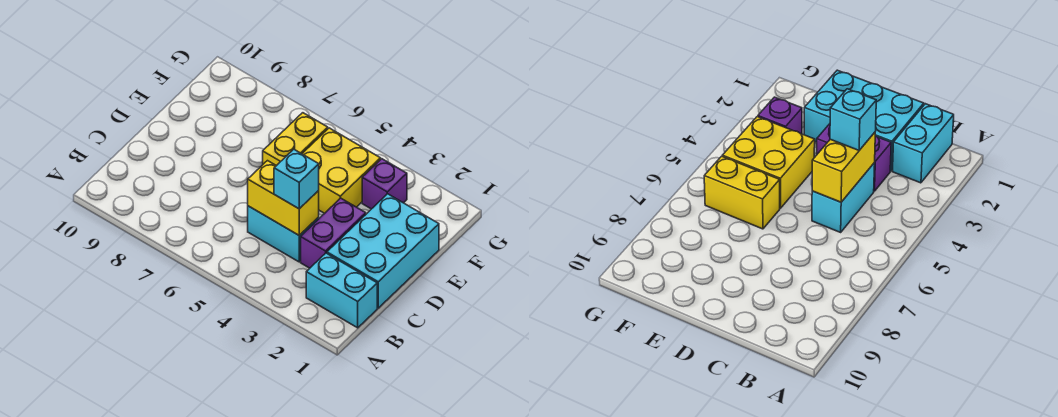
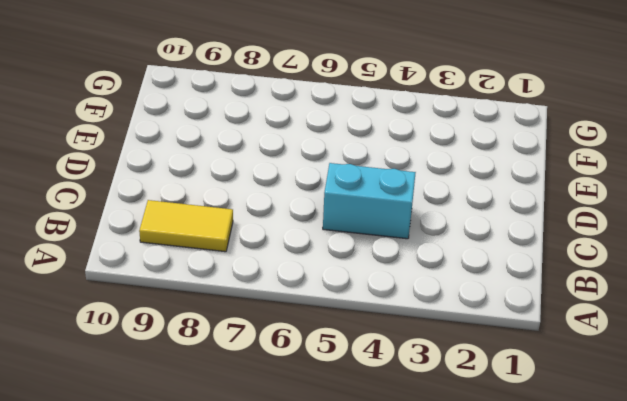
yellow tile B8:B9 level 1 -> none
none -> cyan brick B1:B2 level 1
none -> cyan brick C1:E2 level 1

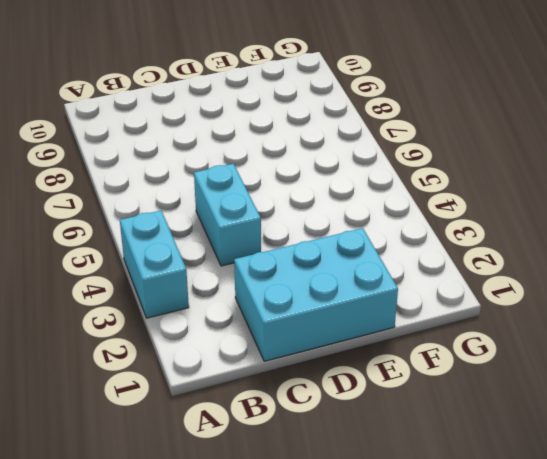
cyan brick A3:A4 level 1 -> cyan brick B1:B2 level 1
none -> purple brick C3:D3 level 1
none -> yellow brick E4:F5 level 1

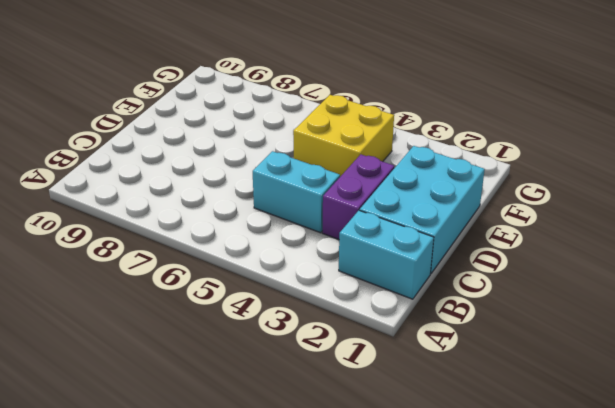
none -> yellow brick E6:F6 level 1
none -> purple brick F3 level 1

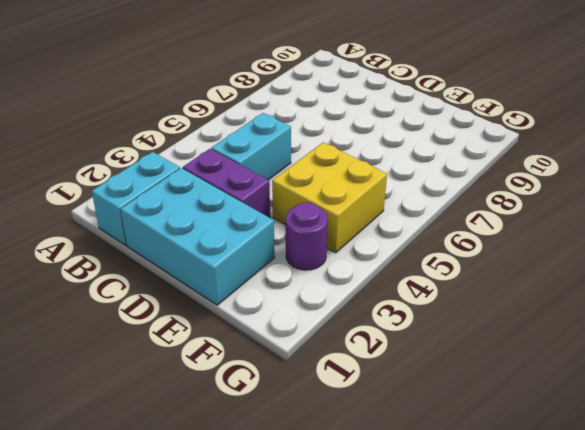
purple round brick F3 level 1 -> purple brick F3 level 1
none -> yellow brick E6:F6 level 1
none -> yellow brick C4:C5 level 2

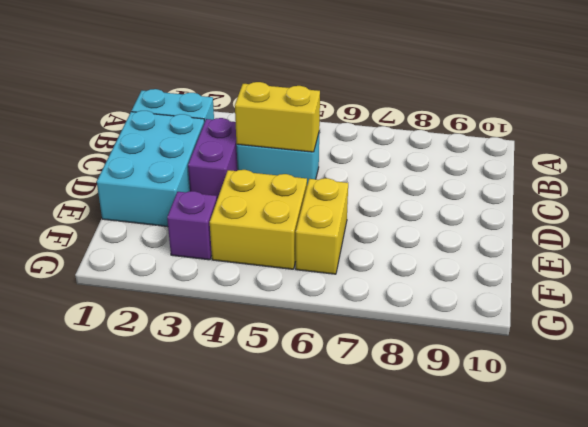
none -> cyan brick C4 level 3

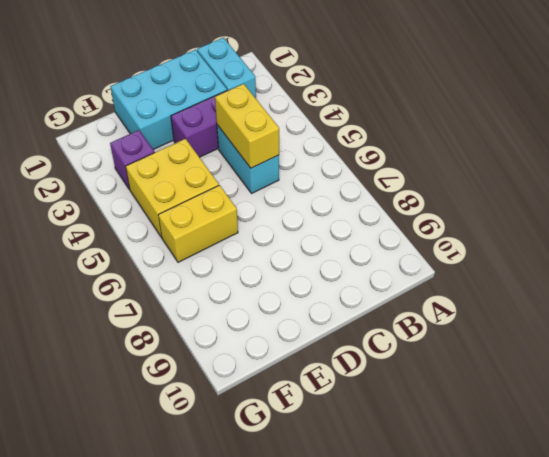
none -> cyan brick C4 level 3

